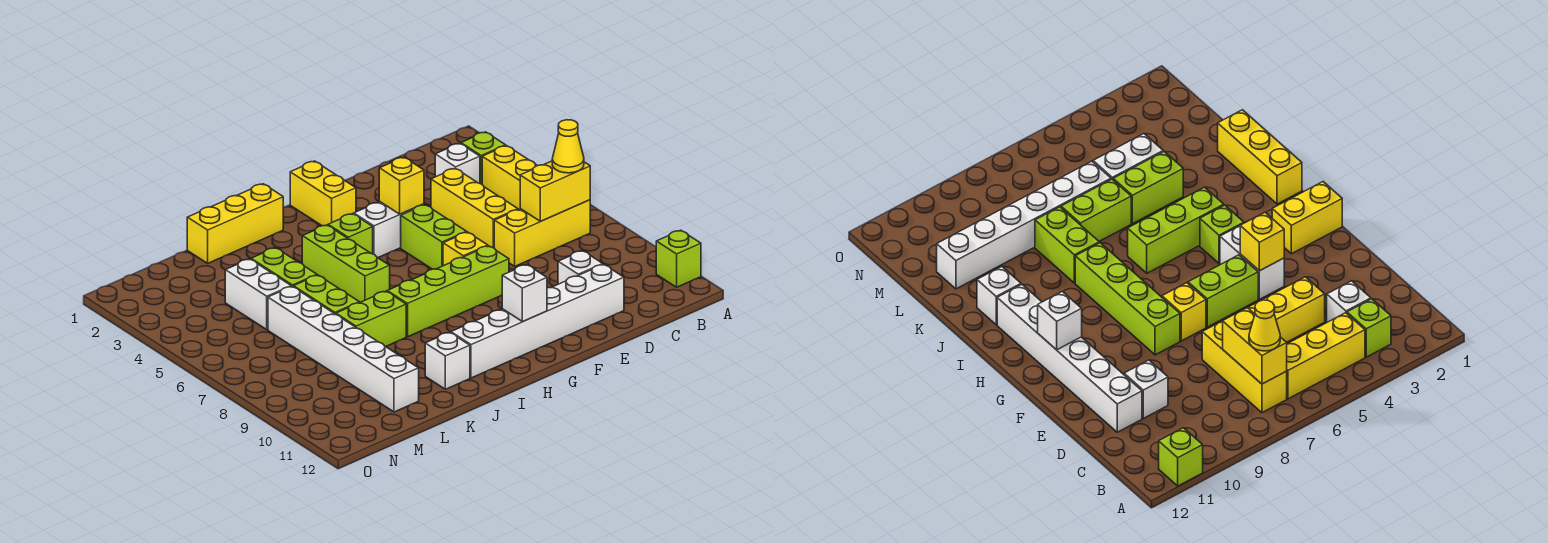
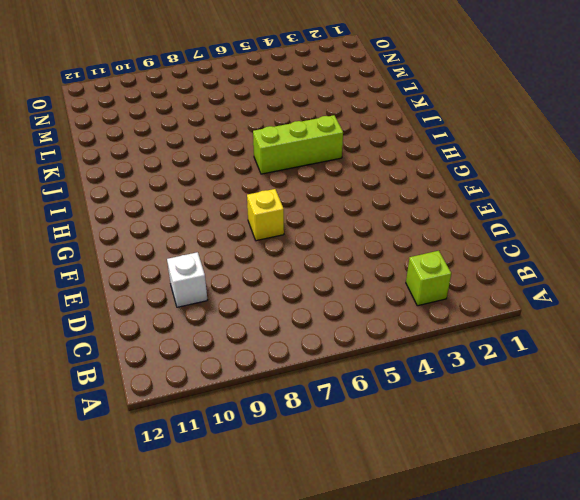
none -> lime brick A11 level 1
none -> yellow brick B4:B6 level 1
none -> yellow brick B7:D7 level 1

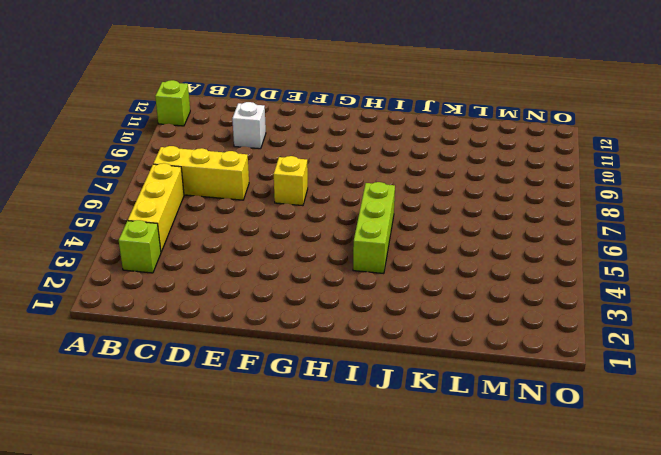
none -> white brick C3 level 1
none -> yellow brick D4:D6 level 1
none -> white brick D11:I11 level 1

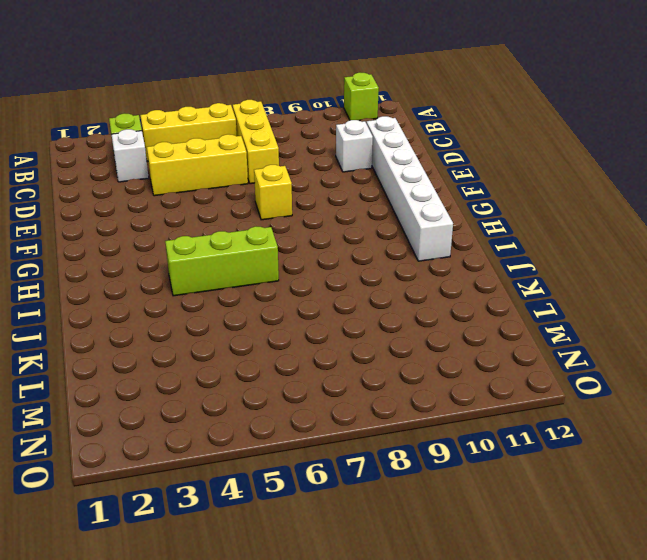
none -> white brick F4:G4 level 1
none -> lime brick F5:F6 level 1
none -> lime brick F8:I8 level 1

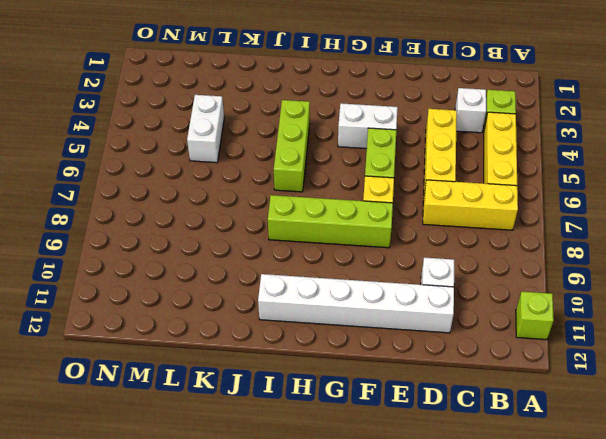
none -> yellow brick G1:G2 level 1
none -> lime brick H4 level 1
none -> yellow brick I1:K1 level 1

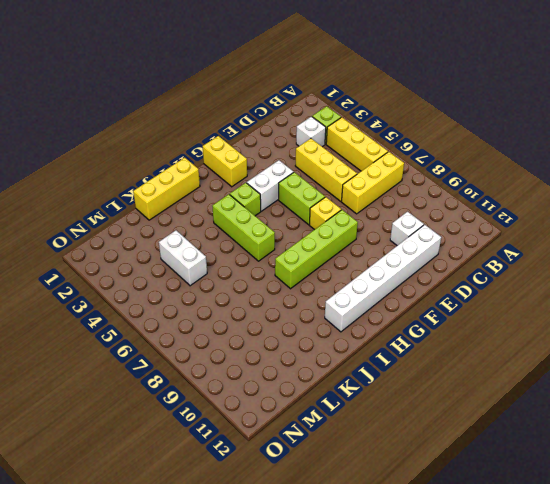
none -> lime brick A11 level 1
none -> lime brick J8:K8 level 1
none -> white brick J11 level 1

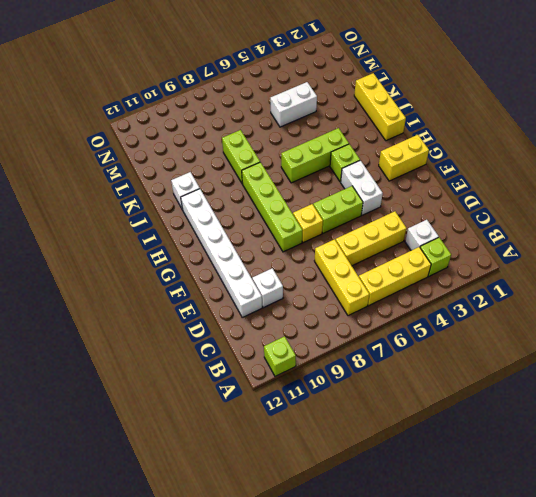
none -> lime brick K4:K5 level 1
none -> lime brick K6:K7 level 1
none -> white brick L6:L11 level 1

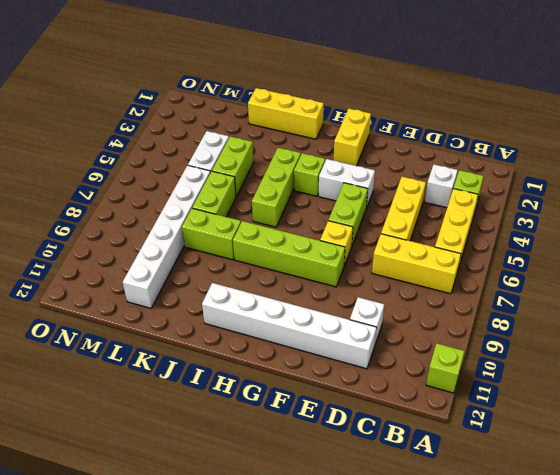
none -> white brick J11 level 1
none -> yellow brick B7:C7 level 2
none -> yellow brick F4 level 2

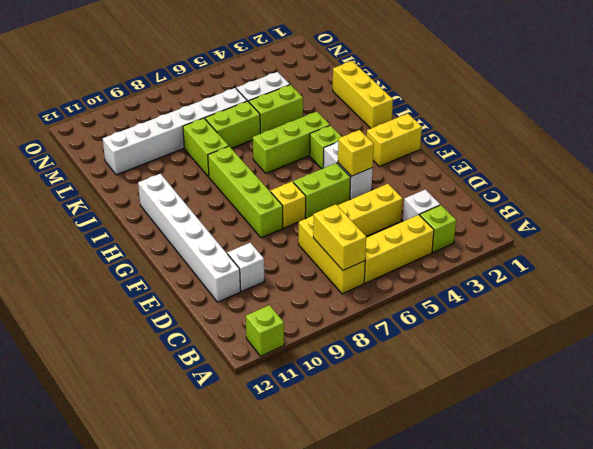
none -> white brick J11 level 1
none -> white brick G11 level 2
none -> yellow cone B7 level 3

